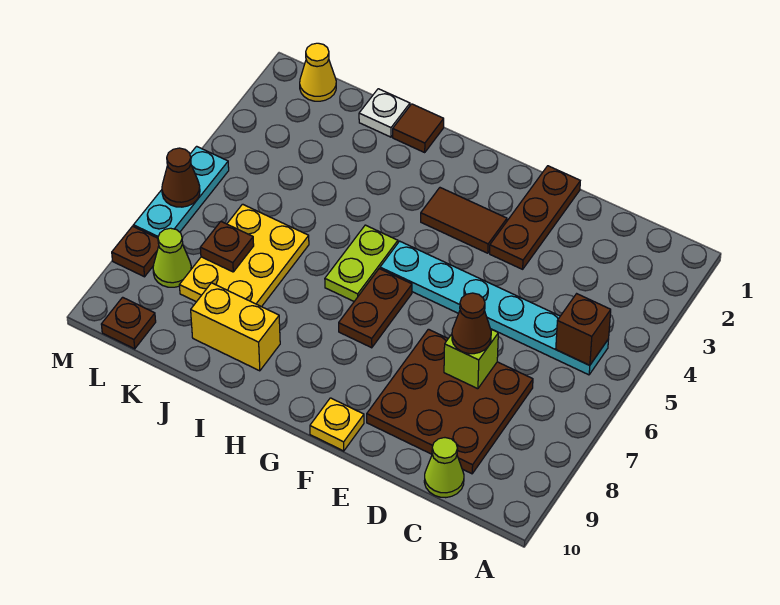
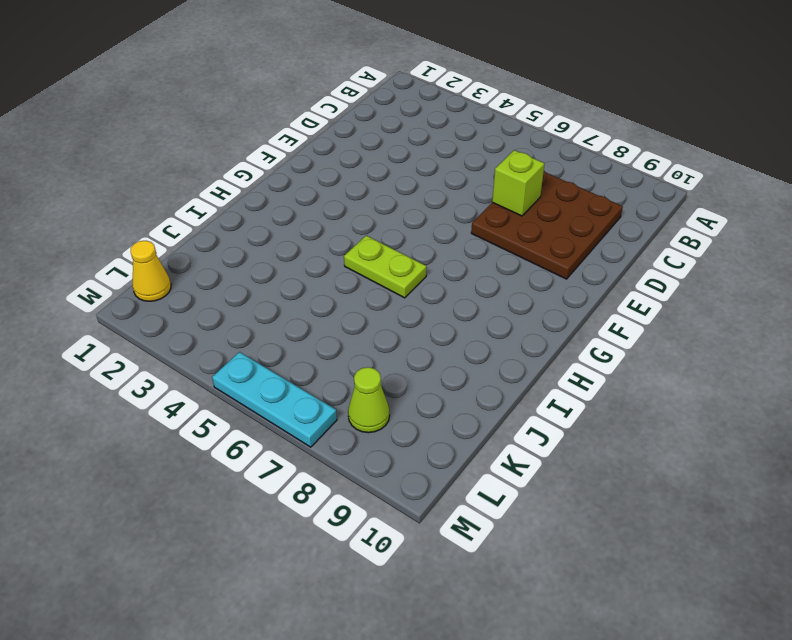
none -> cyan plate B5:G5 level 1
none -> lime cone C10 level 1
none -> brown plate E1:E3 level 1

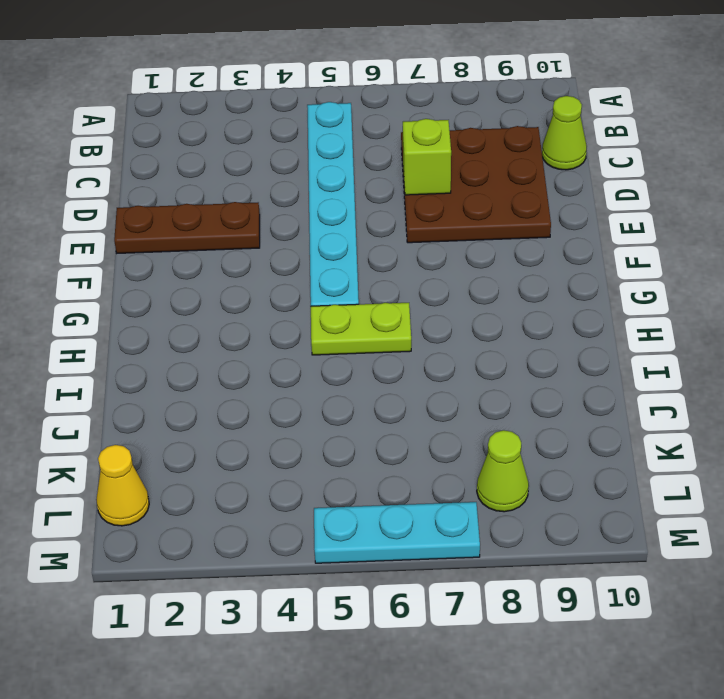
none -> brown tile F3:G3 level 1
none -> yellow plate F10 level 1
none -> brown plate G6:G7 level 1

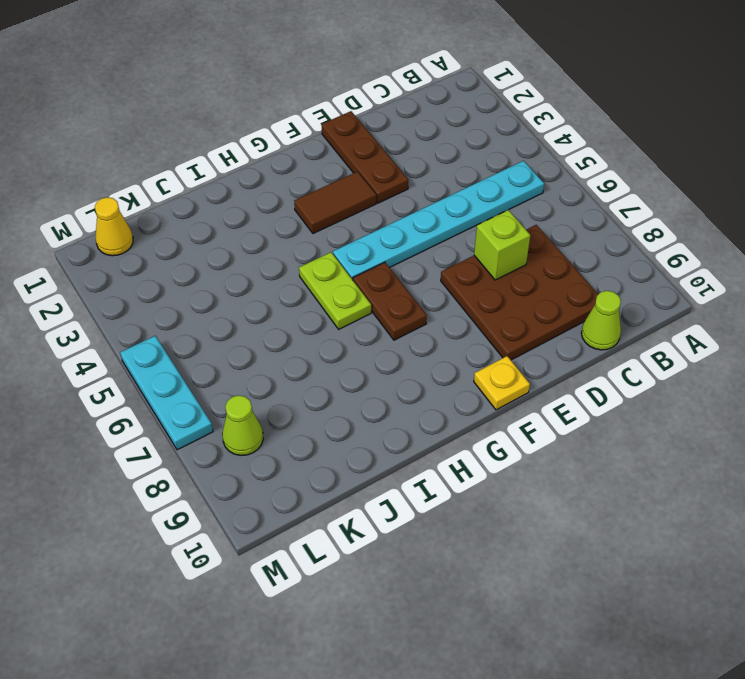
none -> brown tile I1 level 1
none -> yellow brick I9:J9 level 1
none -> white plate J1 level 1

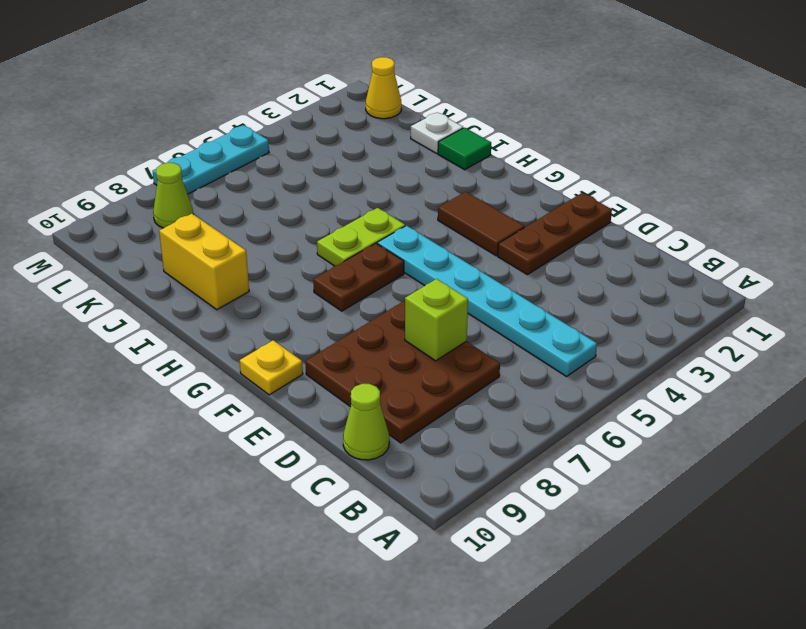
green tile I1 level 1 -> brown tile I1 level 1
none -> yellow plate J6:K8 level 1
none -> brown plate L10 level 1
none -> brown plate M8 level 1

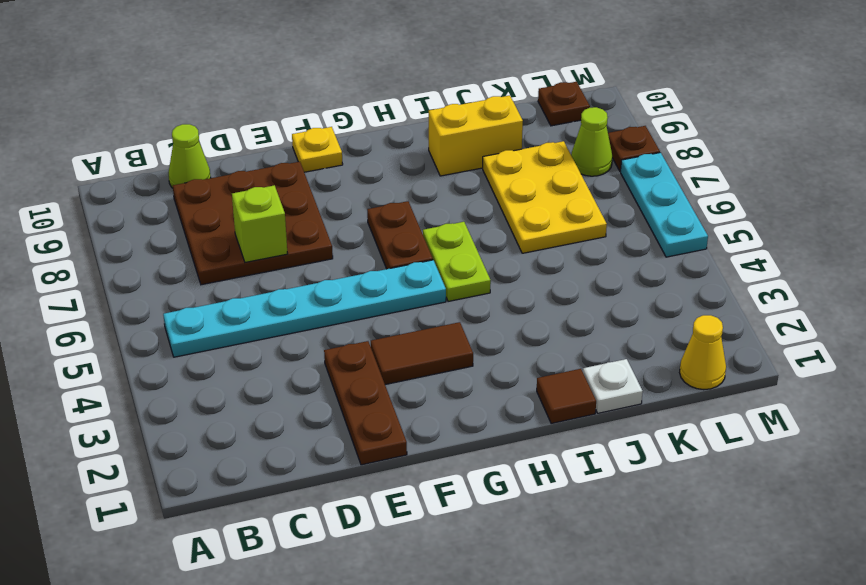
none -> brown brick B5 level 2
none -> brown plate K7 level 2
none -> brown cone M6 level 2

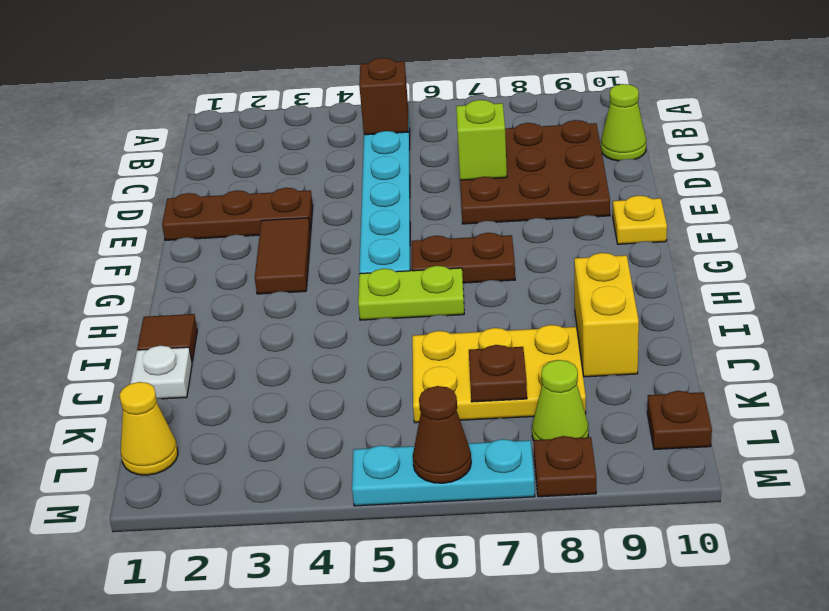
none -> brown cone D7 level 3

